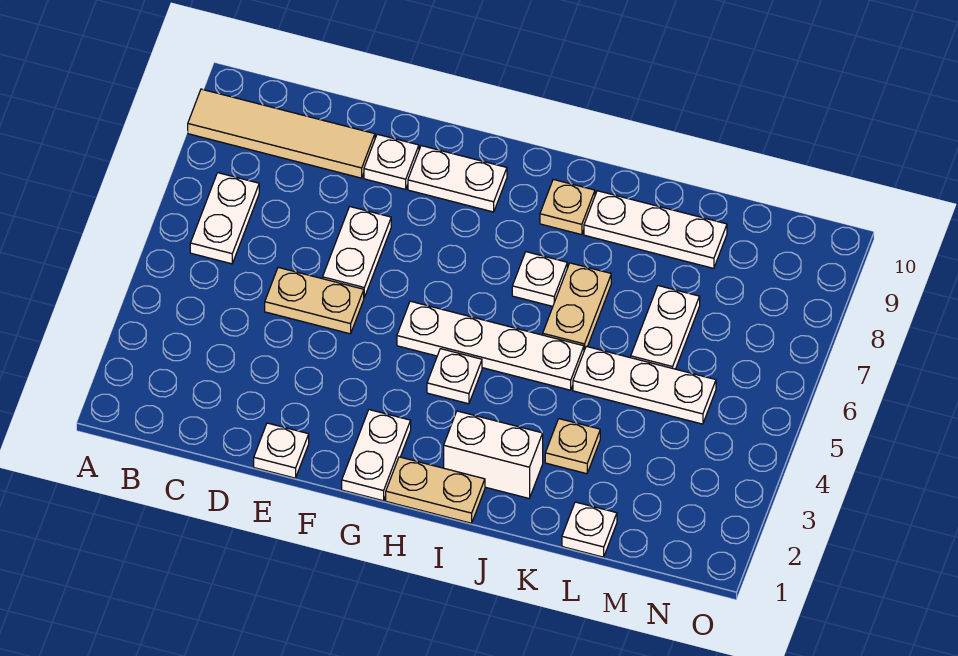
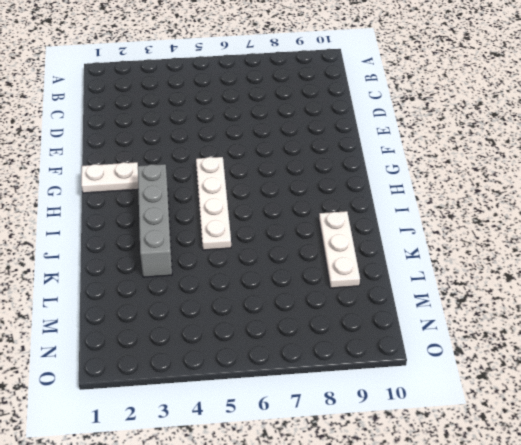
grey brick H3:K3 level 1 -> tan plate K3 level 1
none -> tan tile A9:D9 level 1
none -> white plate B6:B7 level 1
none -> tan plate D5:E5 level 1

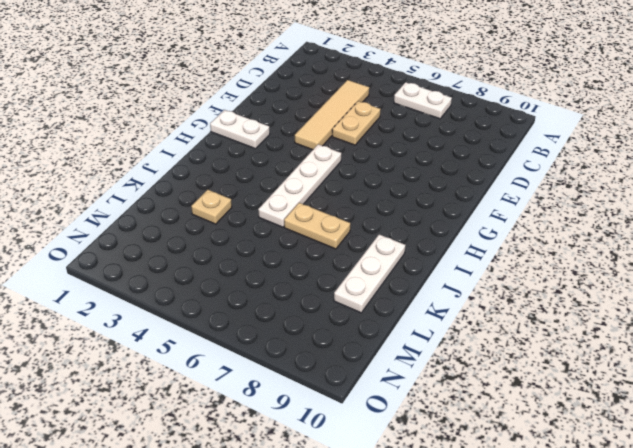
tan tile C4:F4 level 1 -> tan tile A9:D9 level 1
none -> white plate E1 level 1
none -> white plate E6:E7 level 1
none -> white plate E9 level 1

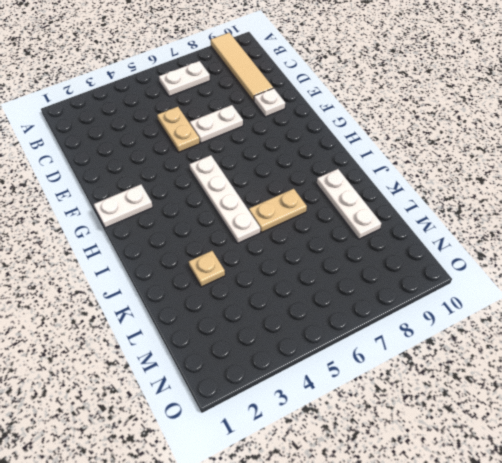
none -> white plate E1 level 1
none -> white plate F9:G9 level 1
none -> tan plate H1:I1 level 1

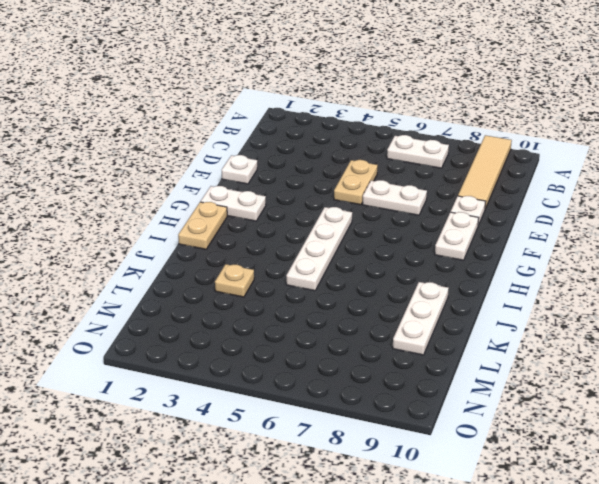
none -> white plate H4 level 1
none -> white brick I2:J2 level 1
none -> white plate I7 level 1

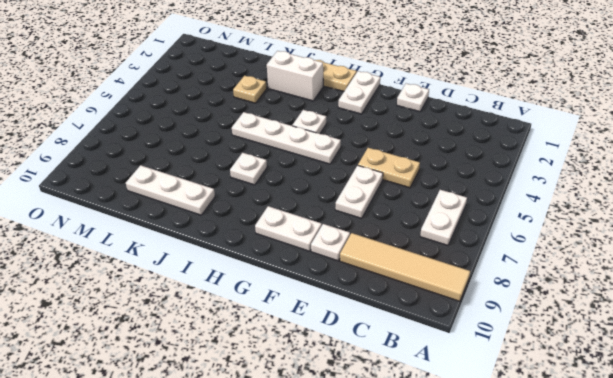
none -> tan plate I9 level 1
none -> tan plate J6:J7 level 1
none -> white plate K5:M5 level 1

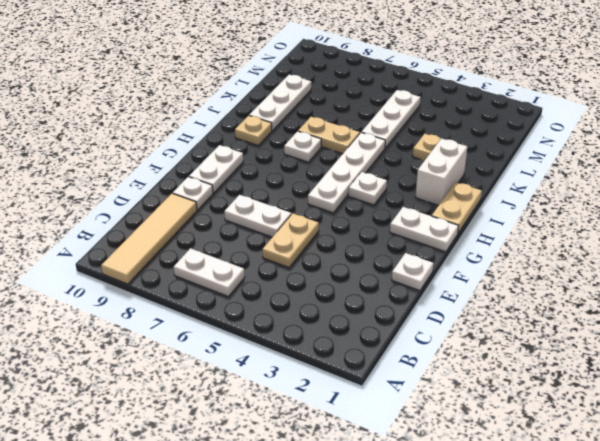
none -> white plate L1 level 1
none -> white plate L6:L7 level 1

